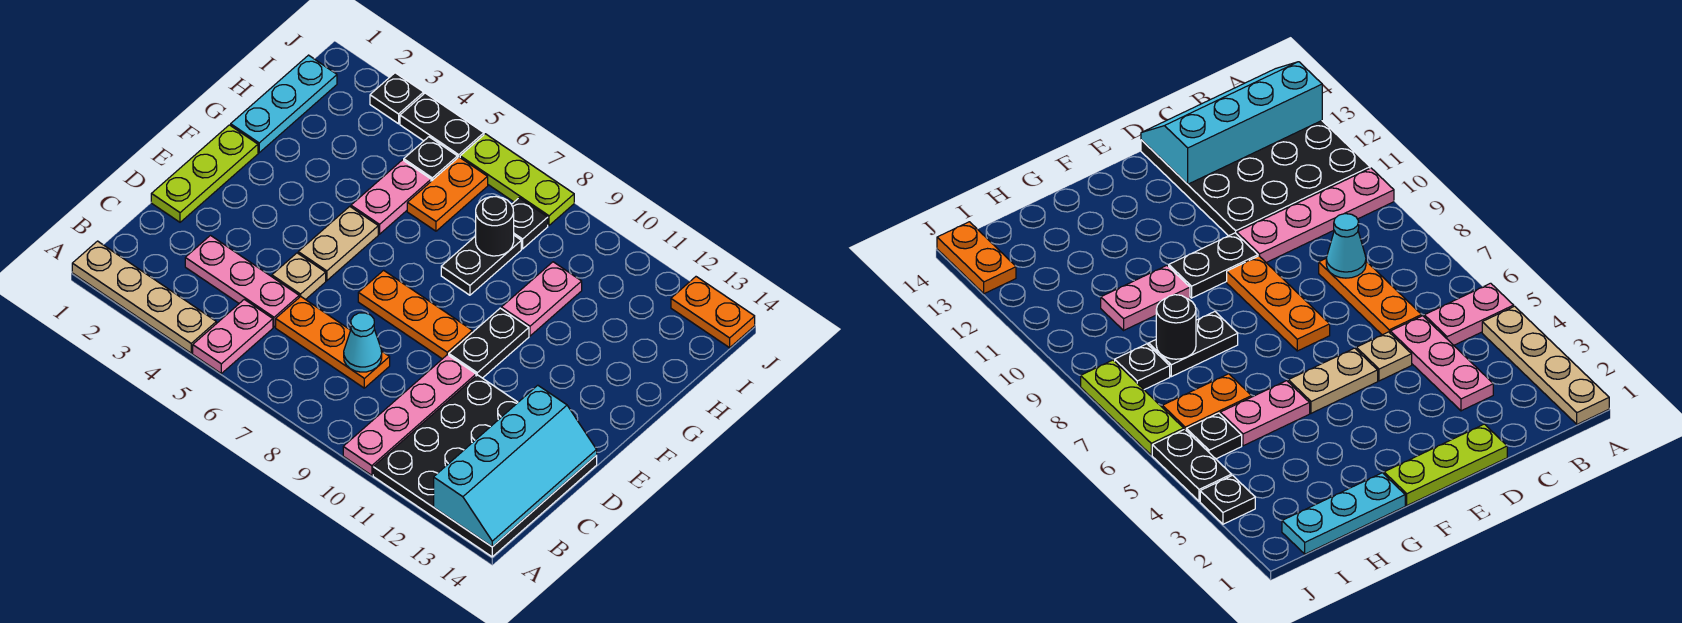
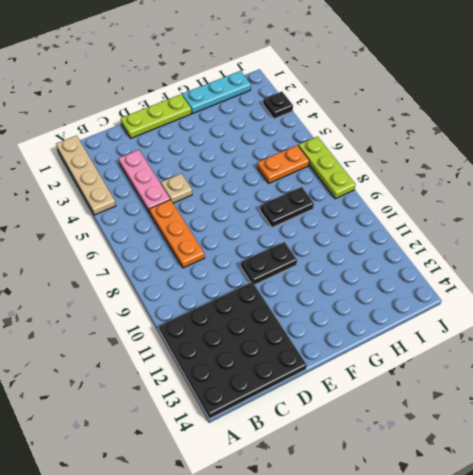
none -> pink plate A5:B5 level 1
none -> pink plate A10:D10 level 1
none -> tan plate E5:F5 level 1

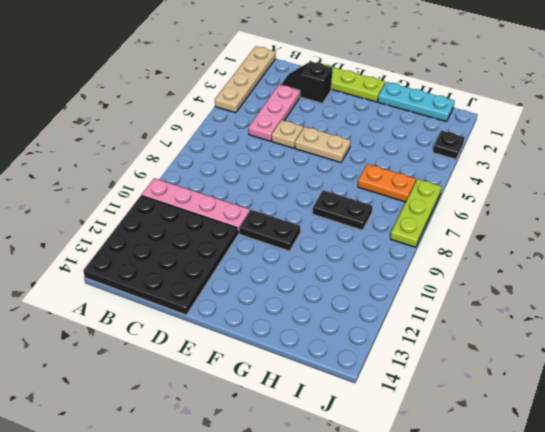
black slope C2:D2 level 1 top D -> none
none -> pink plate A5:B5 level 1
none -> orange plate C6:C8 level 1
none -> orange plate E7:E9 level 1

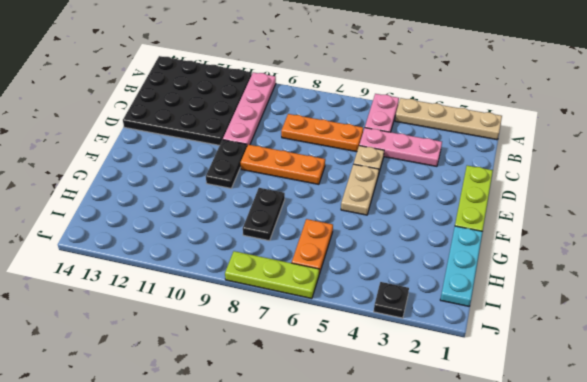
none -> pink plate G5:H5 level 1
none -> pink plate G10:H10 level 1
none -> black plate I5 level 1

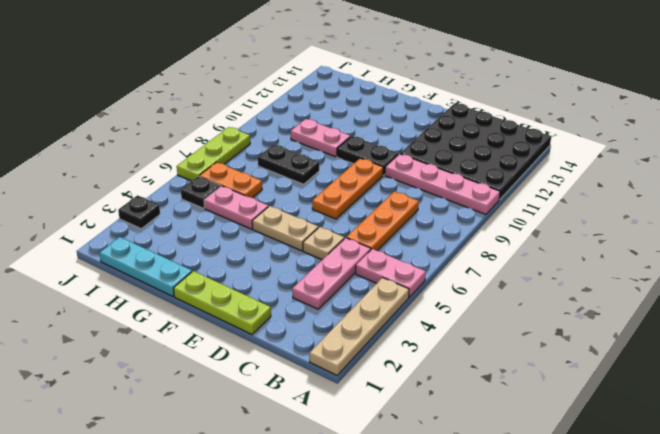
none -> black plate I8 level 1
none -> black plate J4:J5 level 1
none -> orange plate J13:J14 level 1

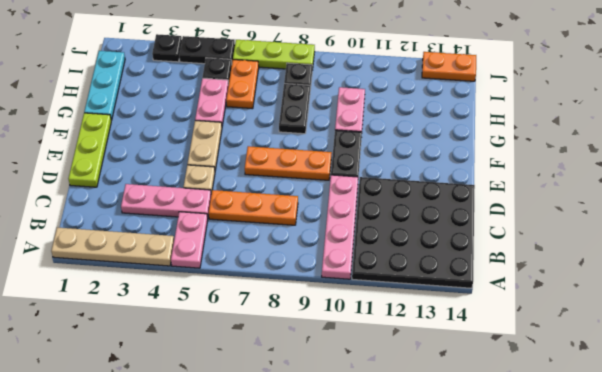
none -> cyan slope A13:D14 level 2 top 13
none -> cyan cone C8 level 2
none -> black round brick H8 level 2

